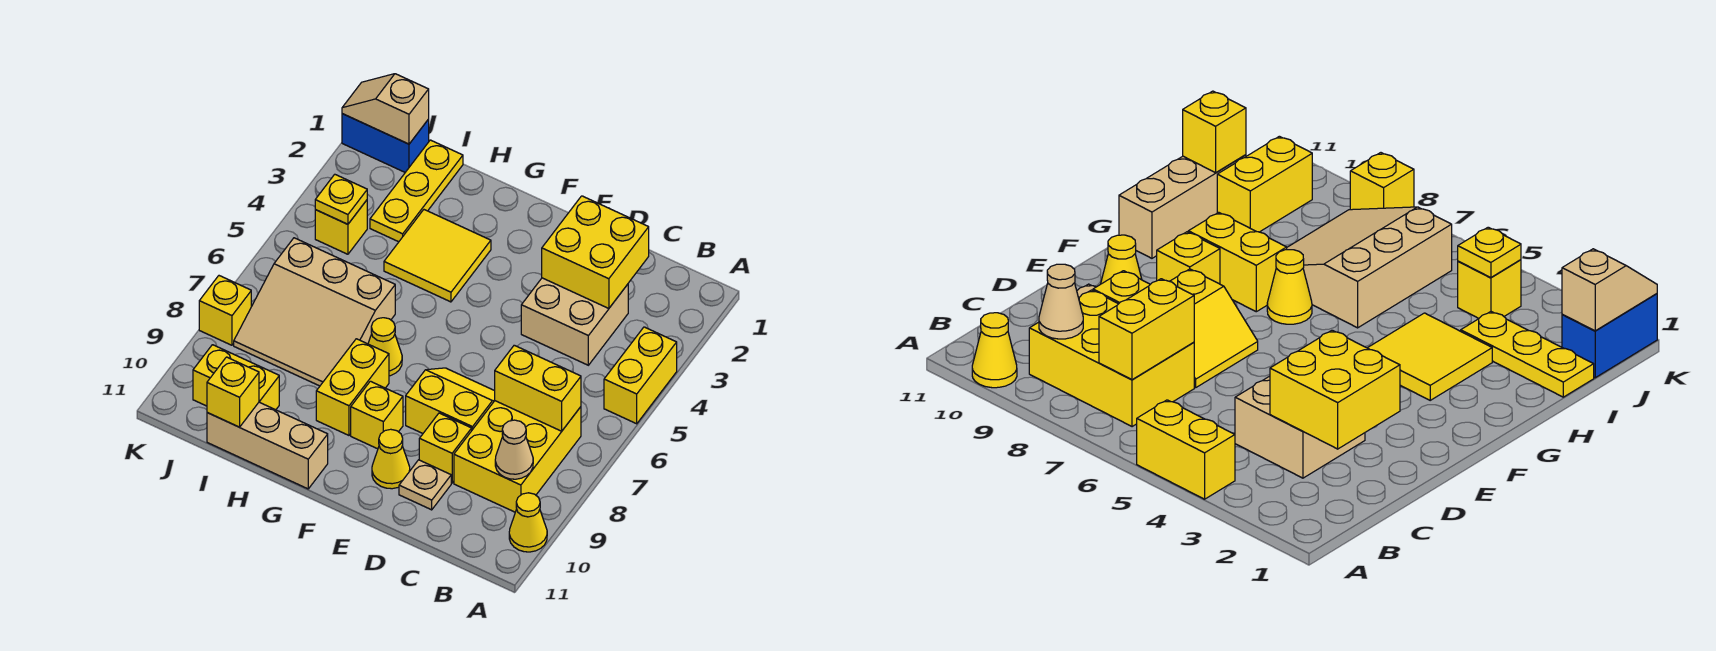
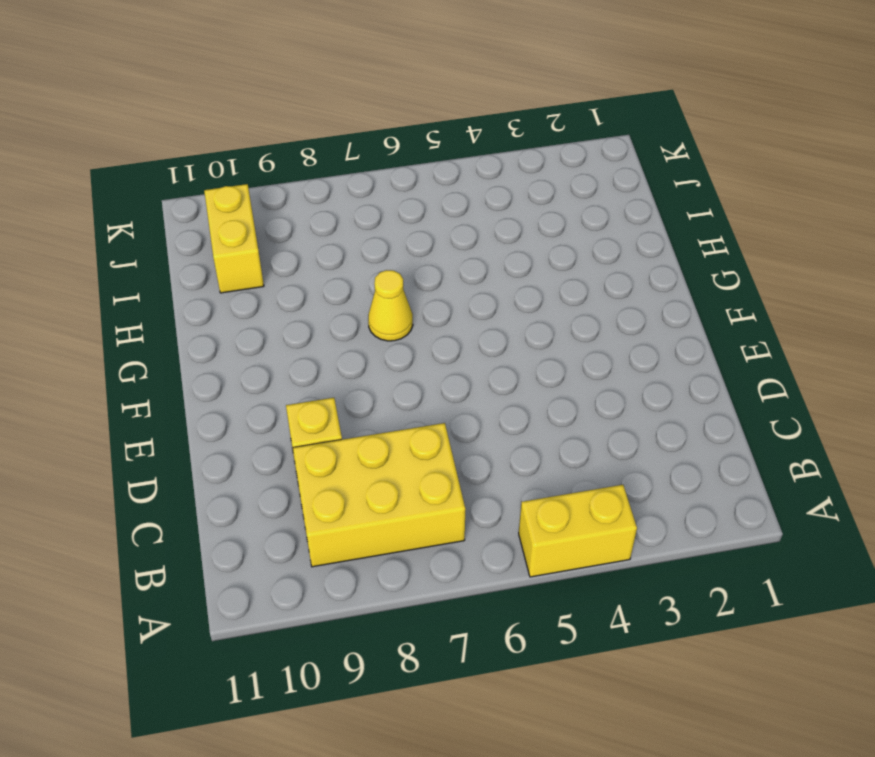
none -> yellow cone A10 level 1
none -> tan brick C3:D4 level 1
none -> yellow slope D7:E8 level 1 top 8

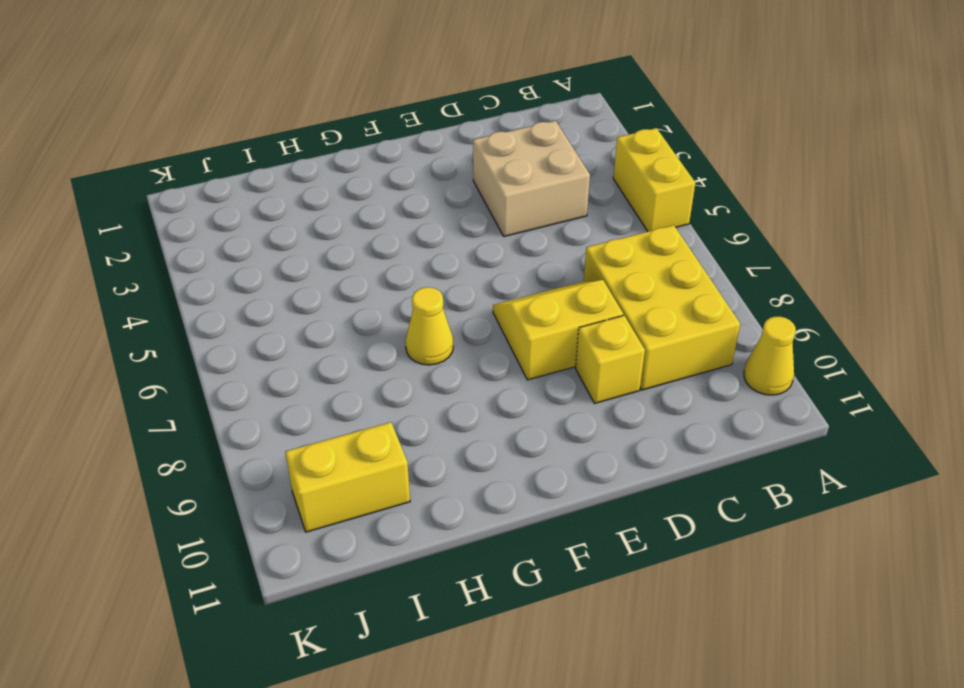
none -> tan plate D10 level 1
none -> yellow cone E10 level 1
none -> yellow brick F9 level 1

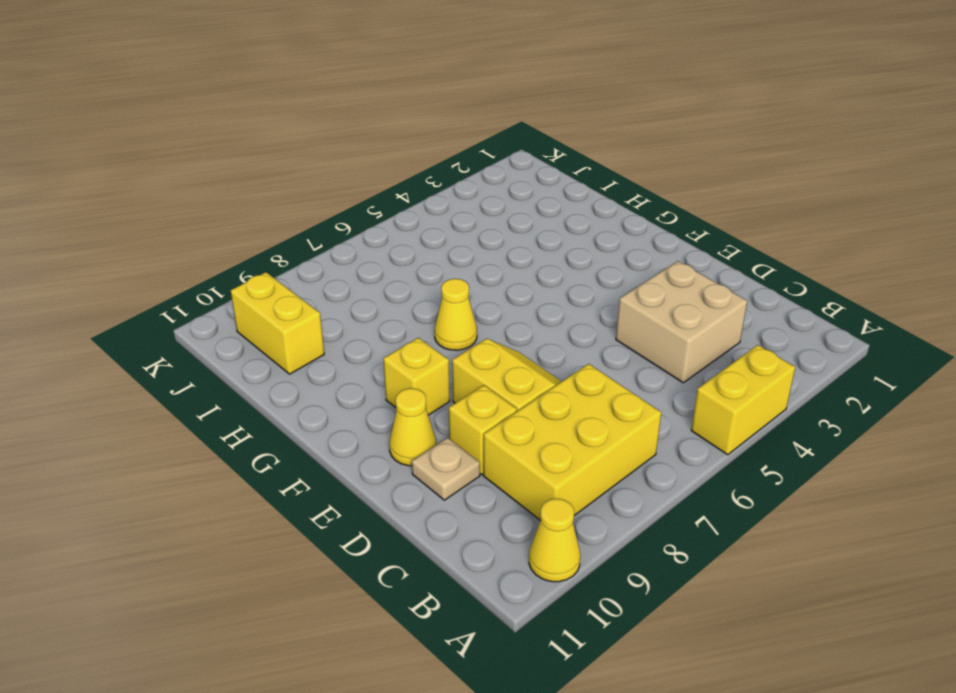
none -> yellow tile G3:H4 level 1
none -> yellow brick G8:G9 level 1
none -> tan brick G11:I11 level 1

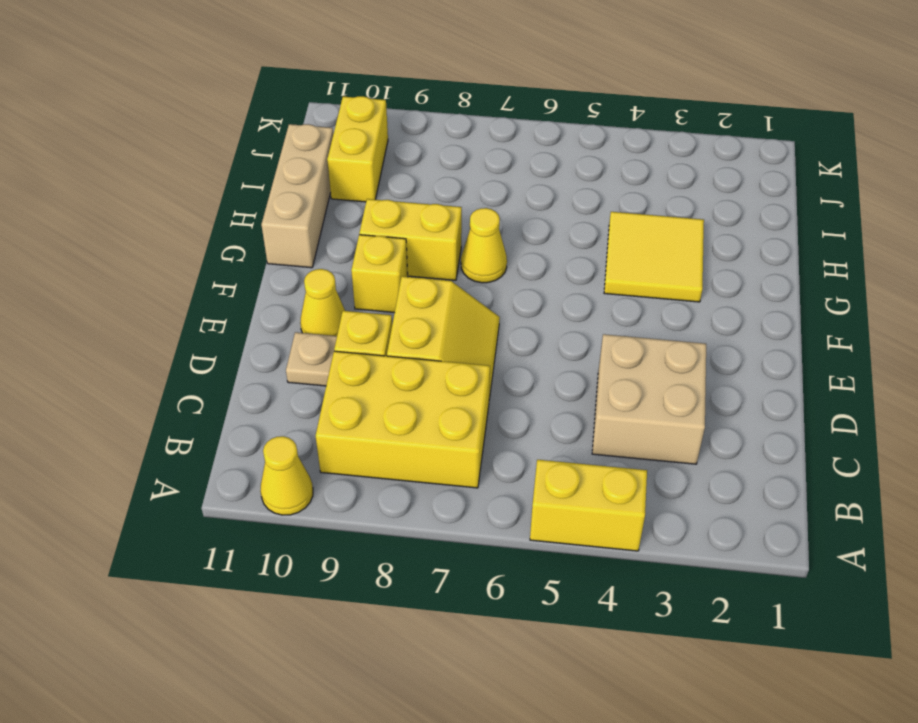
none -> tan slope H6:J8 level 1 top 6
none -> yellow plate I1:I3 level 1
none -> blue brick J1:K1 level 1

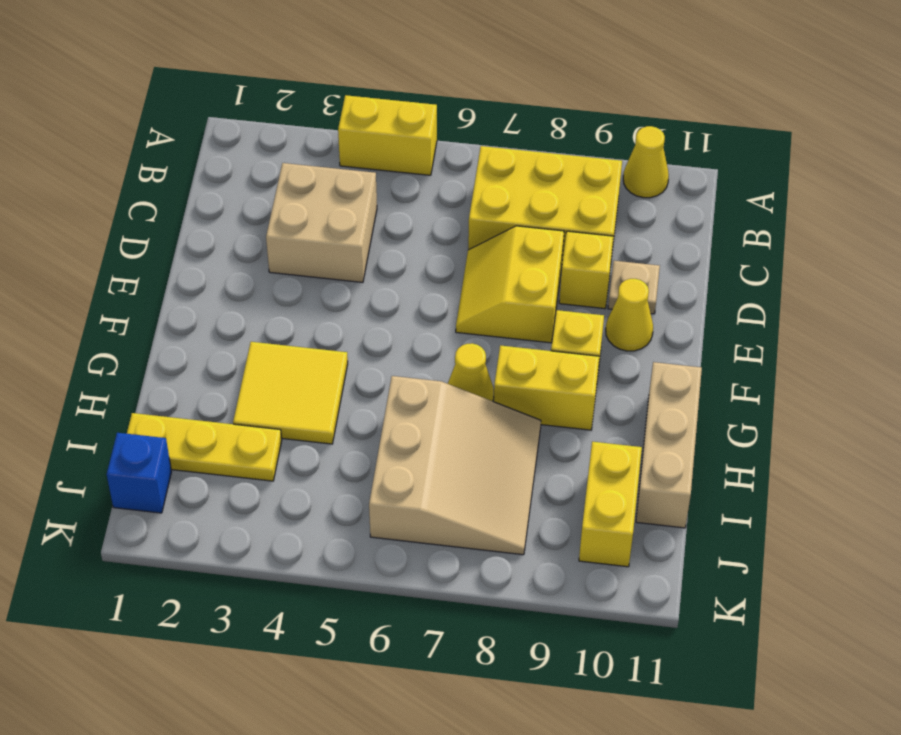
blue brick J1 level 1 -> blue brick J1:K1 level 1
none -> yellow brick J4 level 1
none -> yellow brick K8 level 1
none -> yellow brick B7:C7 level 2

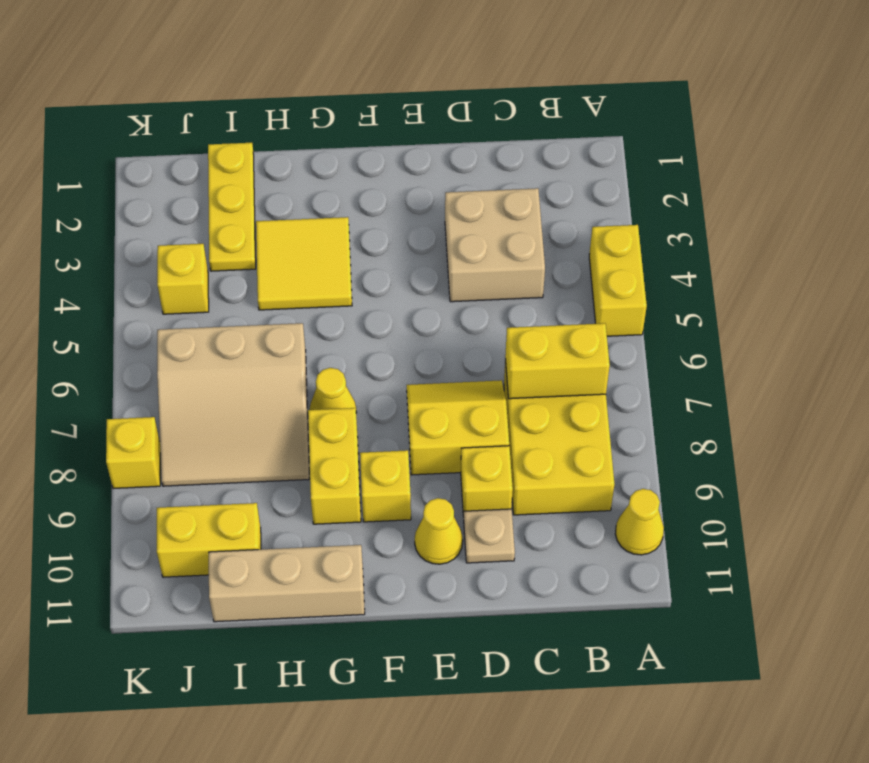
none -> blue brick J1:K1 level 1
none -> tan cone B9 level 2
none -> yellow brick C2:D3 level 2

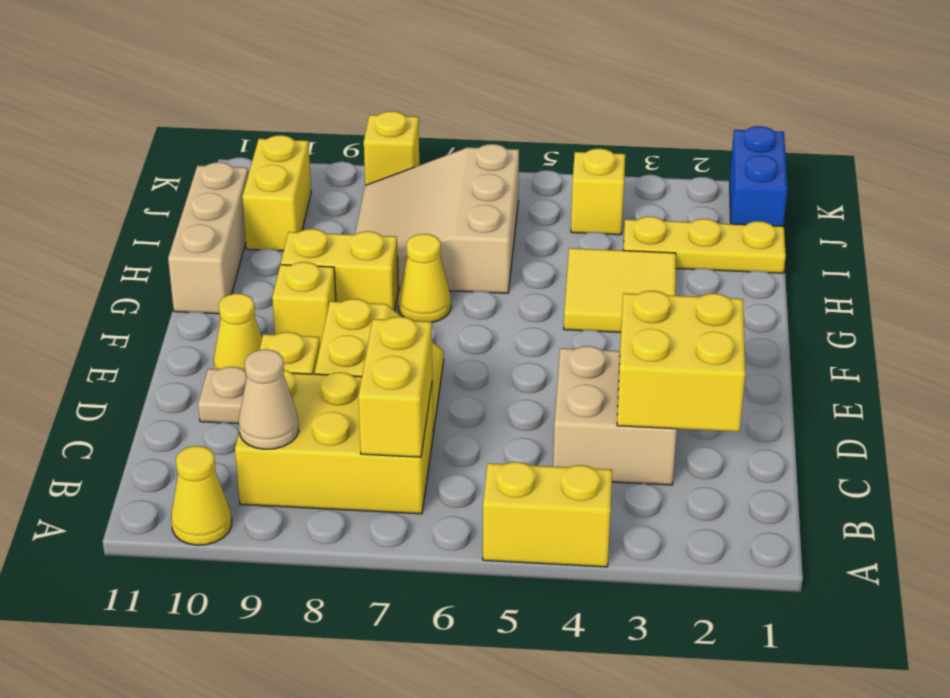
none -> yellow brick I11 level 2
none -> tan slope J1:K1 level 2 top J
none -> yellow plate J4 level 2

